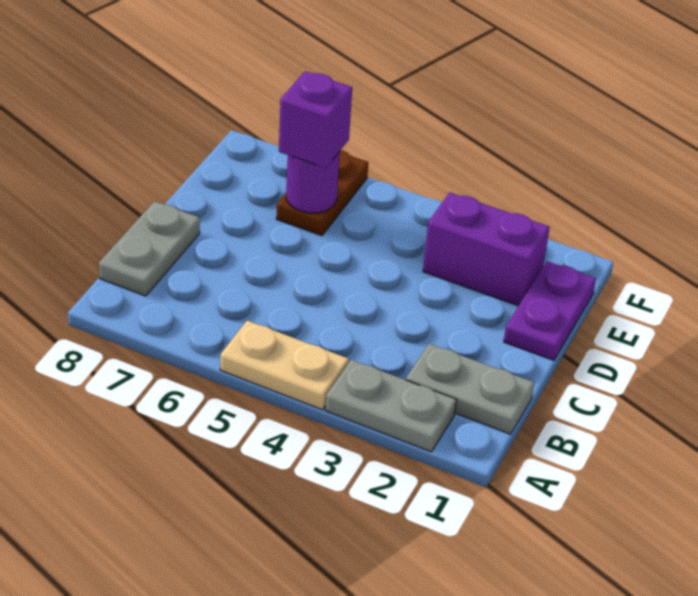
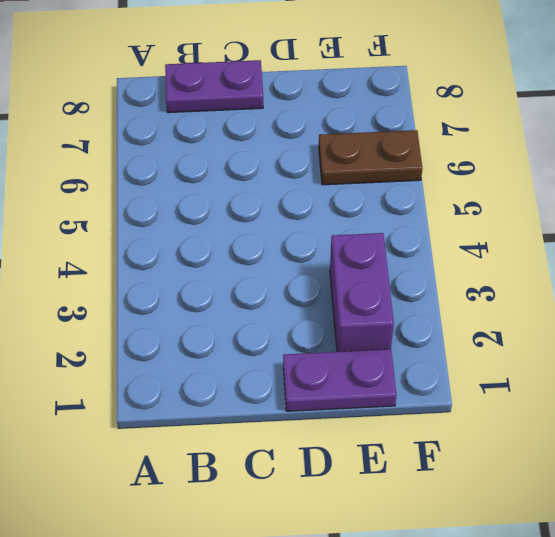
purple plate B8:C8 level 1 -> grey plate B8:C8 level 1
none -> grey plate A2:A3 level 1
none -> tan plate A4:A5 level 1

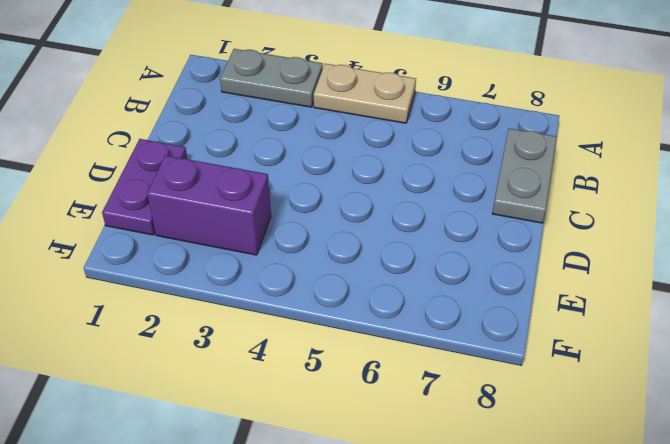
none -> grey plate B1:B2 level 1
none -> brown plate E6:F6 level 1

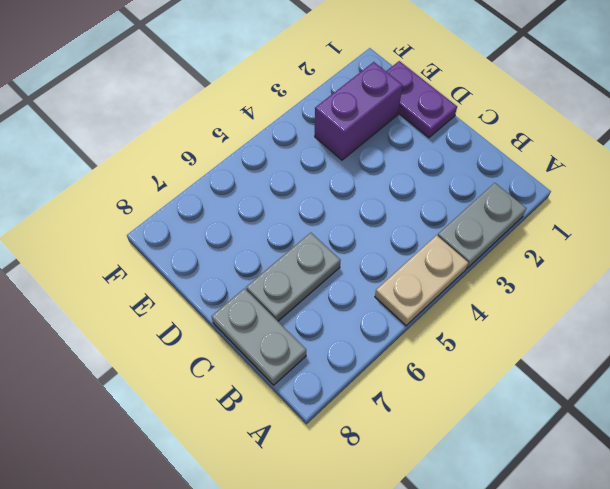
grey plate C6:C7 level 1 -> grey plate B1:B2 level 1
none -> brown plate E6:F6 level 1
none -> purple round brick E6 level 2

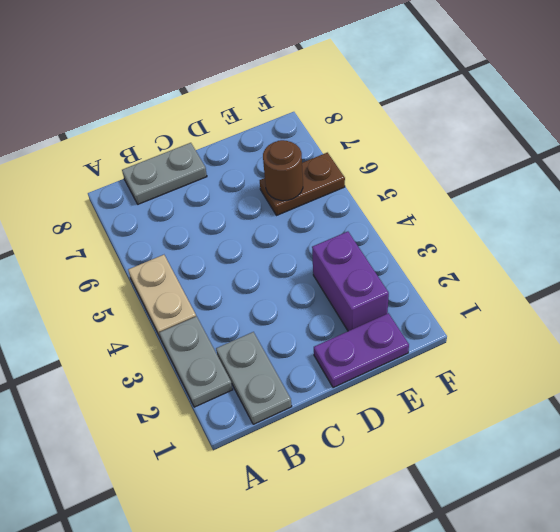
brown round brick E6 level 2 -> purple round brick E6 level 2
none -> purple brick E6 level 3

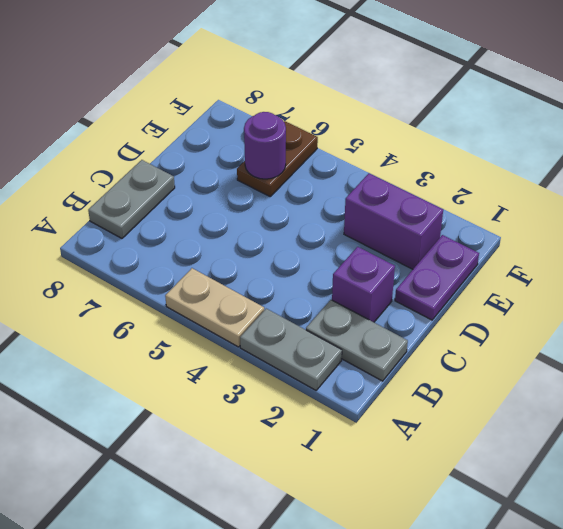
purple brick C2 level 1 -> purple brick E6 level 3

